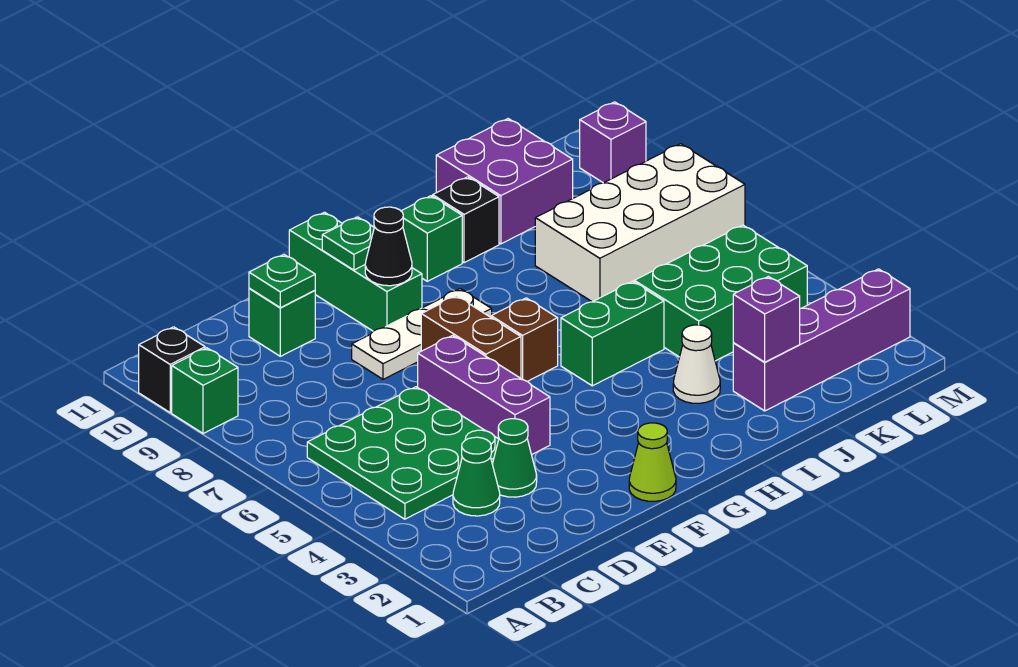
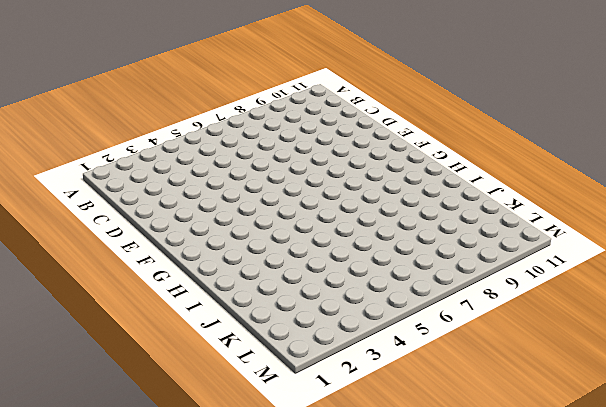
none -> green brick A9 level 1
none -> black brick A10 level 1
none -> green plate B4:D6 level 1

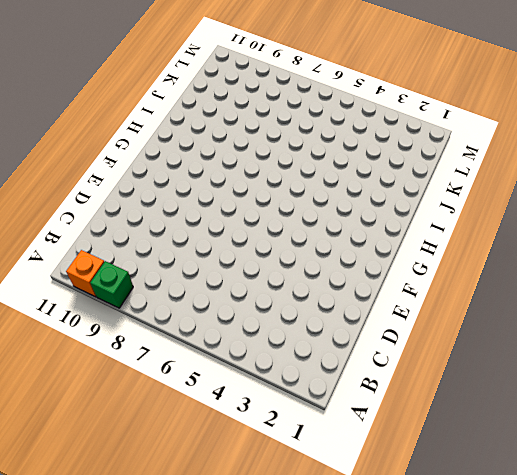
orange brick A10 level 1 -> black brick A10 level 1
none -> green plate B4:D6 level 1
none -> green cone C3 level 1
none -> green cone D3 level 1

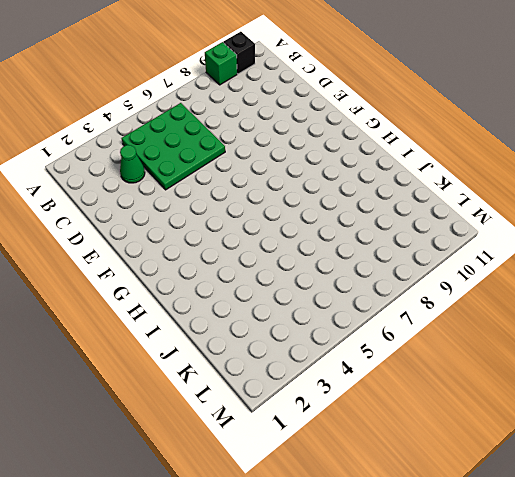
none -> green cone D3 level 1
none -> green brick D10 level 1
none -> purple brick E4:E6 level 1

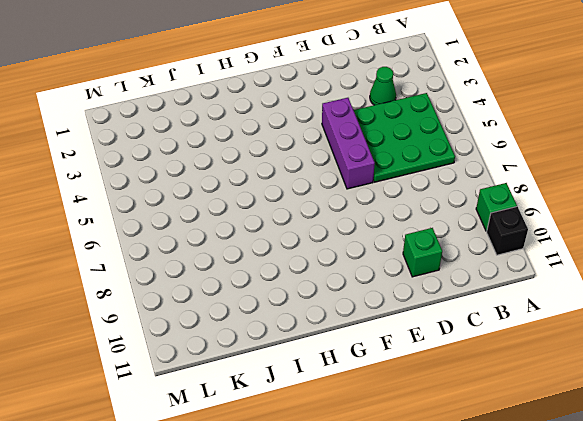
none -> green cone D3 level 1
none -> white plate E8:G8 level 1
none -> lime cone F1 level 1

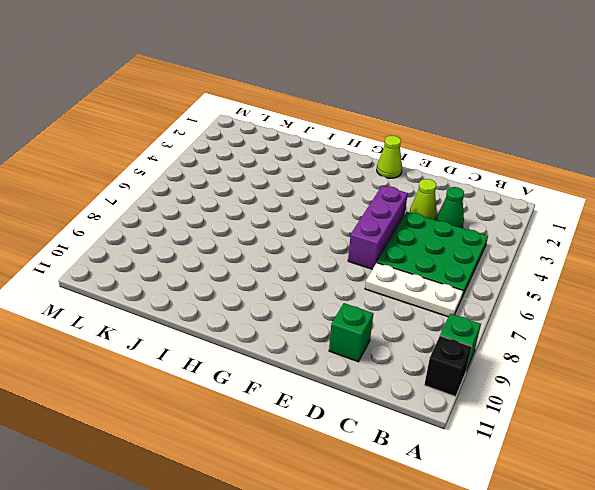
white plate B7:D7 level 1 -> white plate E8:G8 level 1
lime cone D3 level 1 -> green cone D3 level 1
none -> brown brick F6:F7 level 1
none -> green brick F9:F11 level 1
none -> brown brick G6 level 1

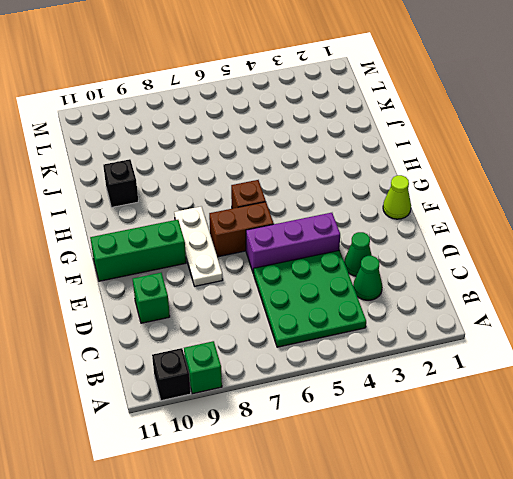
none -> green brick H5:I5 level 1
none -> green brick H10 level 1
none -> white cone I3 level 1

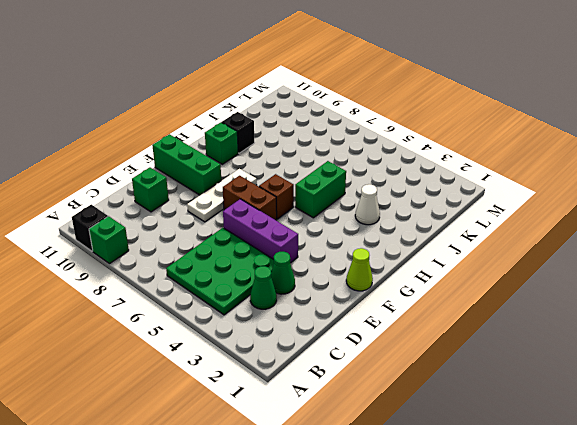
none -> purple brick J2:M2 level 1
none -> green brick J4:L5 level 1
none -> white brick J7:M8 level 1

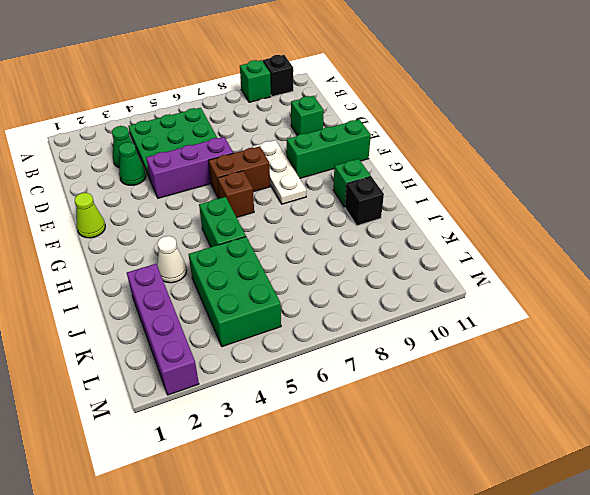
none -> white brick J7:M8 level 1
none -> purple brick J10:K11 level 1
none -> purple brick M10 level 1

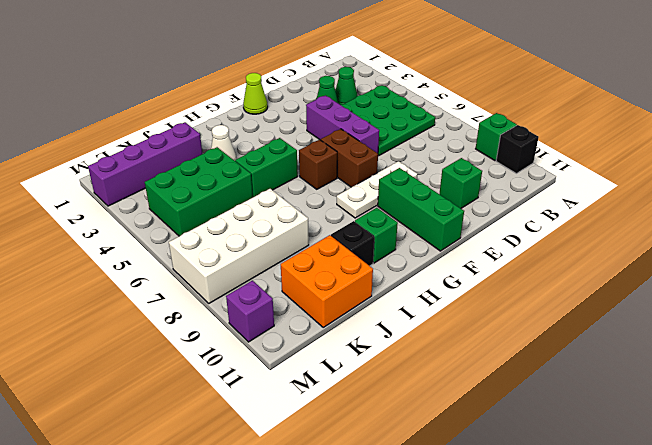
orange brick J10:K11 level 1 -> purple brick J10:K11 level 1
none -> green plate D10 level 2
none -> black cone F9 level 2
none -> green plate F10 level 2

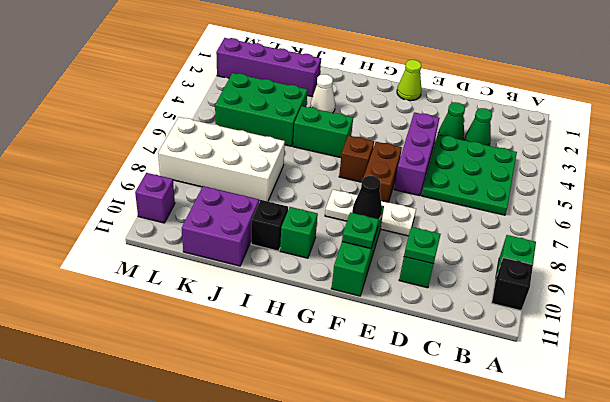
none -> purple brick J2 level 2

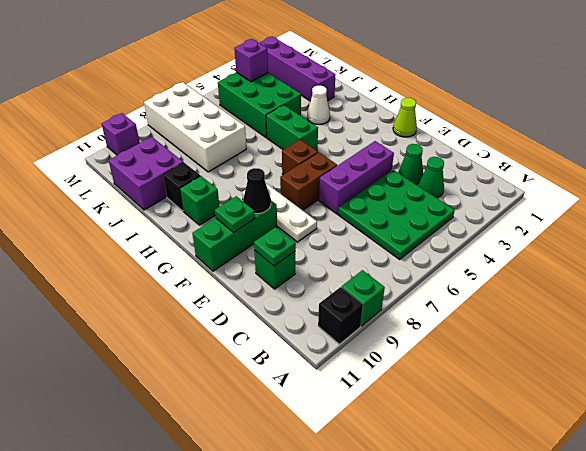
purple brick L4 level 2 -> purple brick J2 level 2

